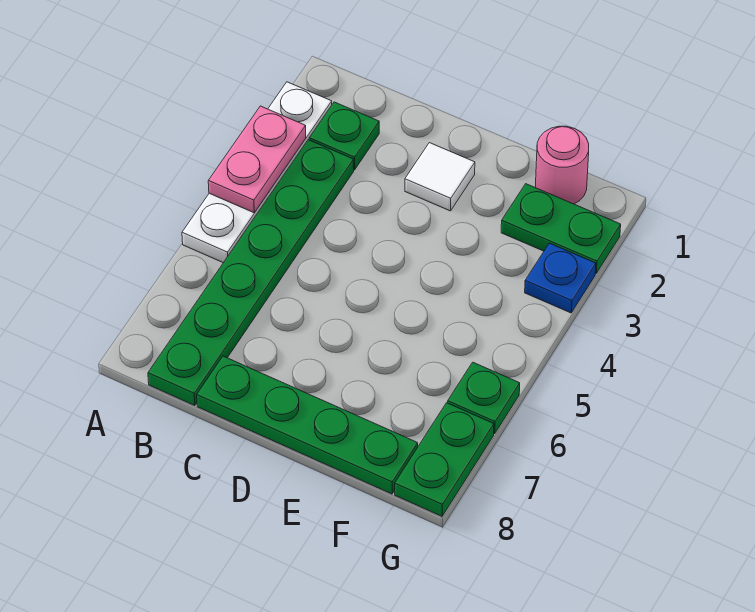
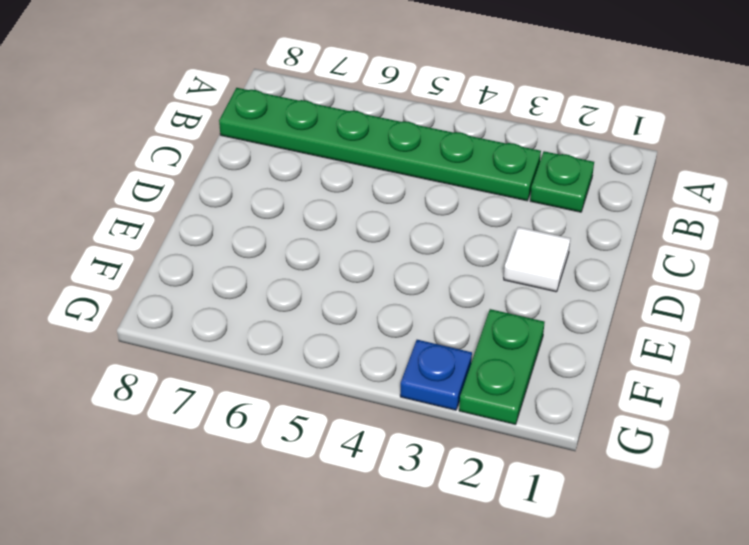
none -> white plate A2:A5 level 1
none -> green plate C8:F8 level 1

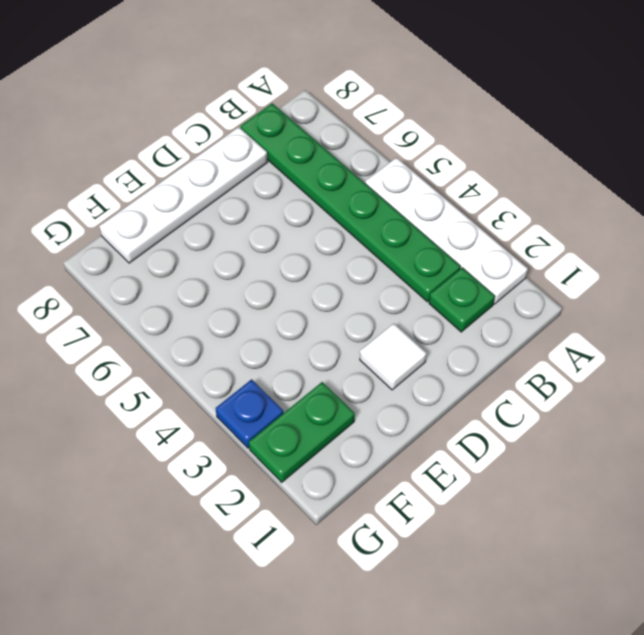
white plate C8:F8 level 1 -> green plate C8:F8 level 1
none -> pink round brick F1 level 1
none -> green plate G6 level 1

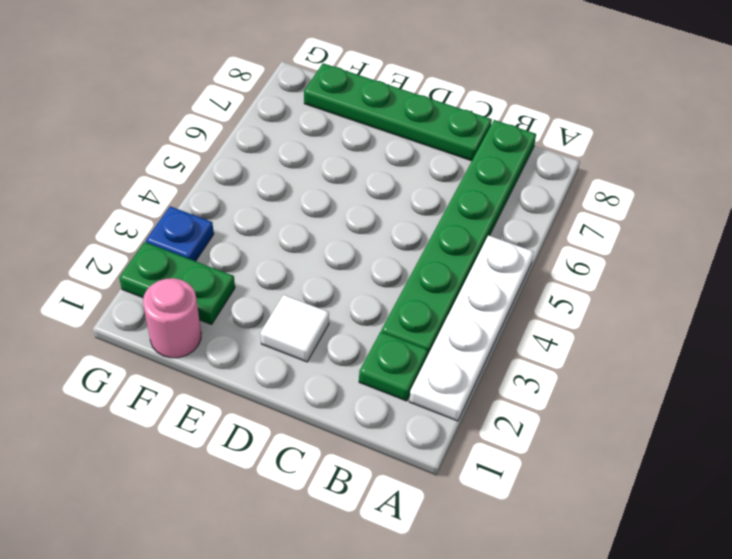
none -> green plate G6 level 1
none -> green plate G7:G8 level 1

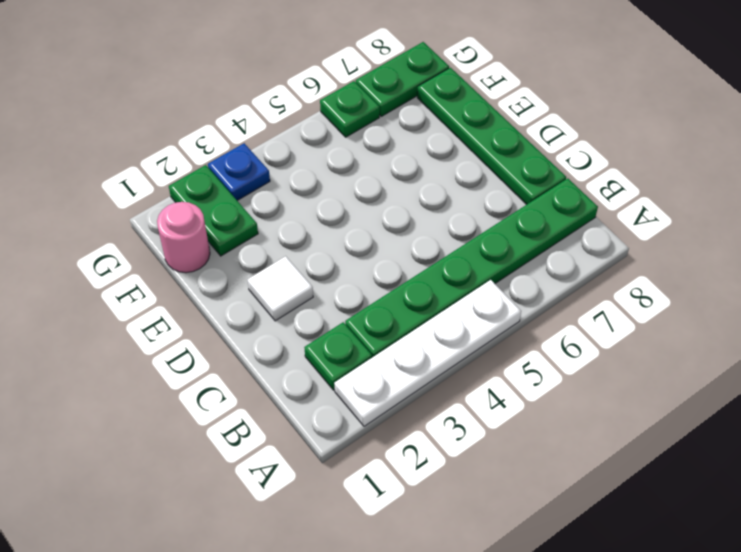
none -> pink plate A3:A4 level 2

